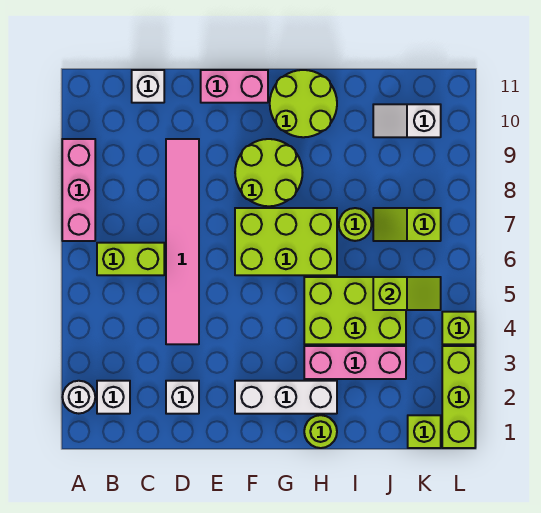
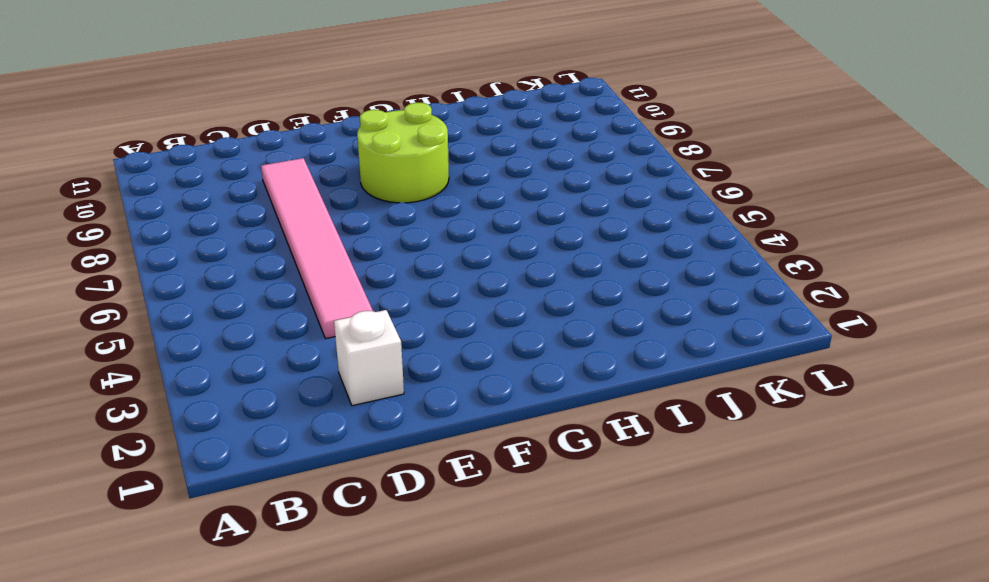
none -> white round brick A2 level 1
none -> pink brick A7:A9 level 1
none -> white brick B2 level 1

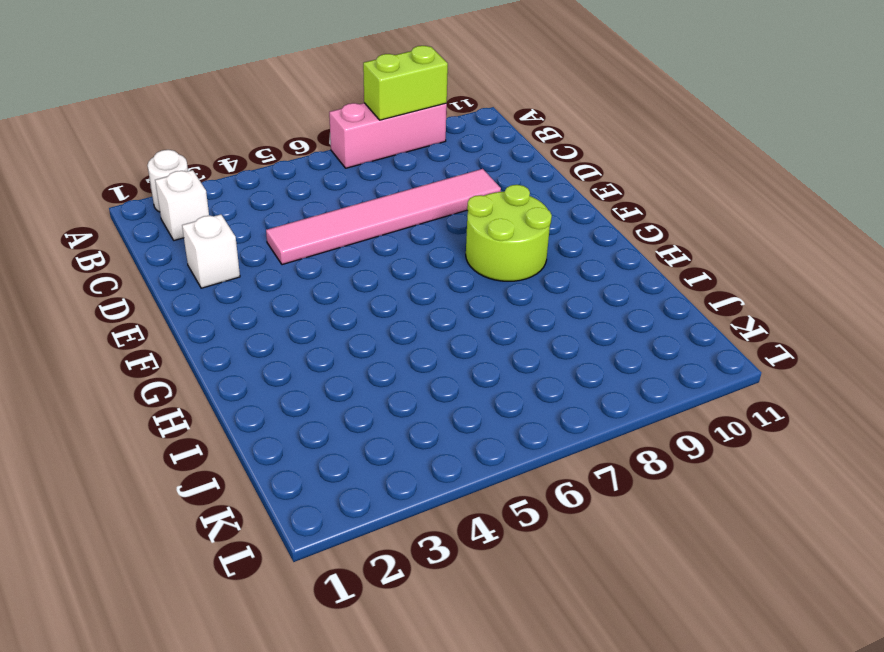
lime brick A8:A9 level 2 -> lime brick B6:C6 level 1
none -> white brick C11 level 1
none -> pink brick E11:F11 level 1
none -> white brick F2:H2 level 1

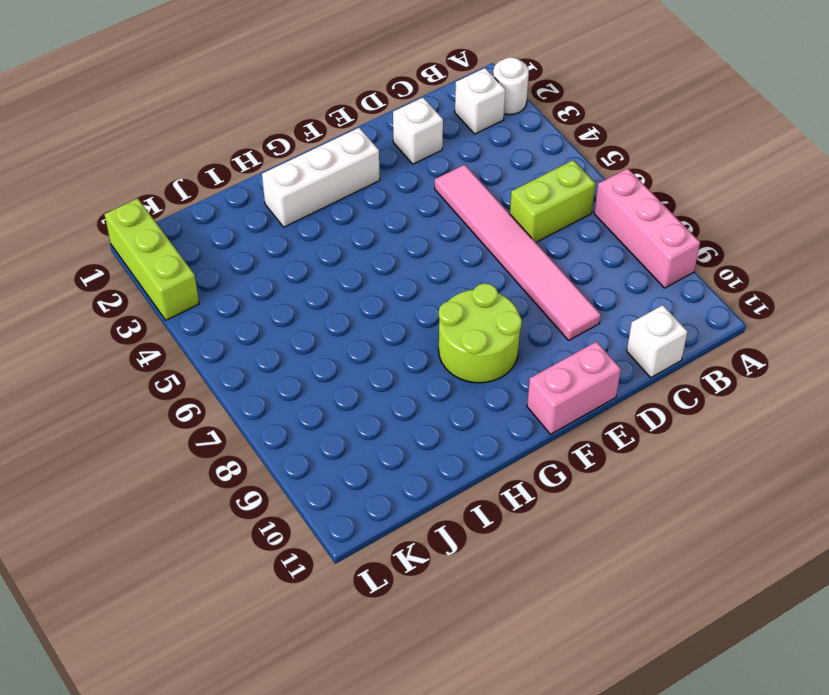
none -> lime brick F6:H7 level 1
none -> lime round brick G10:H11 level 1
none -> lime round brick H1 level 1

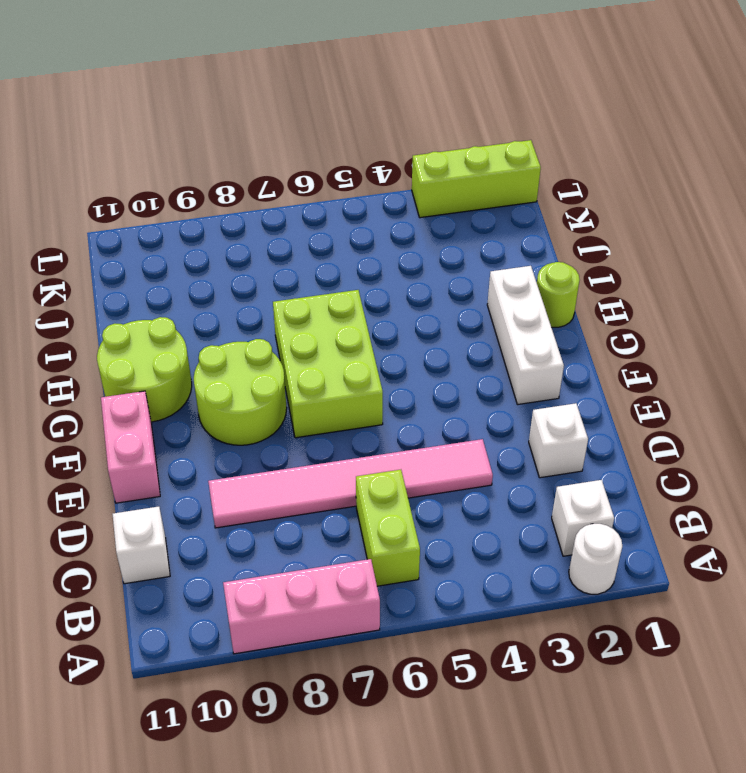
none -> pink brick H3:J3 level 1
none -> lime brick H4:J5 level 1
none -> lime round brick I7 level 1

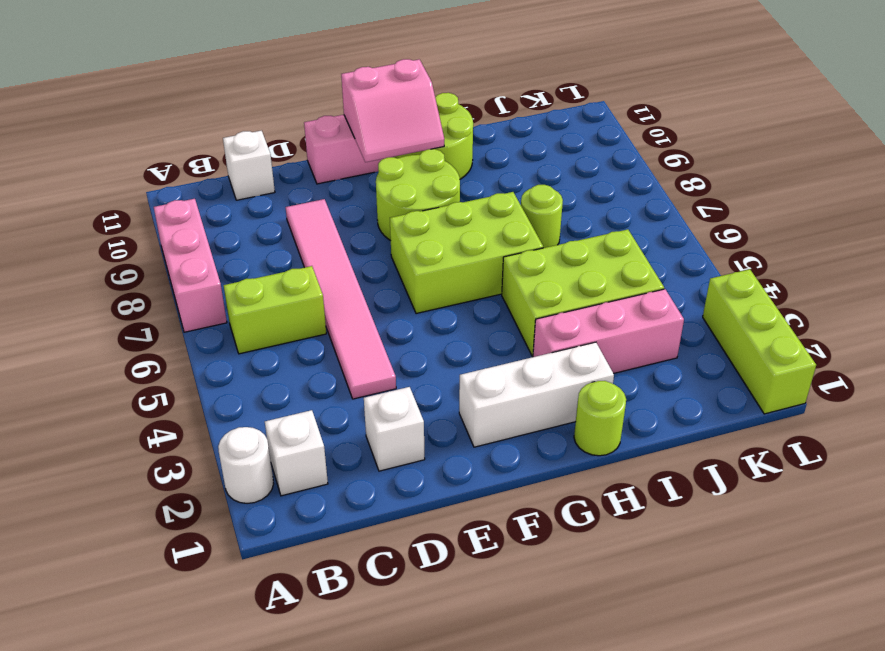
pink slope F10:G11 level 2 top 11 -> none
none -> lime slope J7:K7 level 1 top K
none -> white slope J10:K10 level 1 top K
none -> lime brick K1 level 1

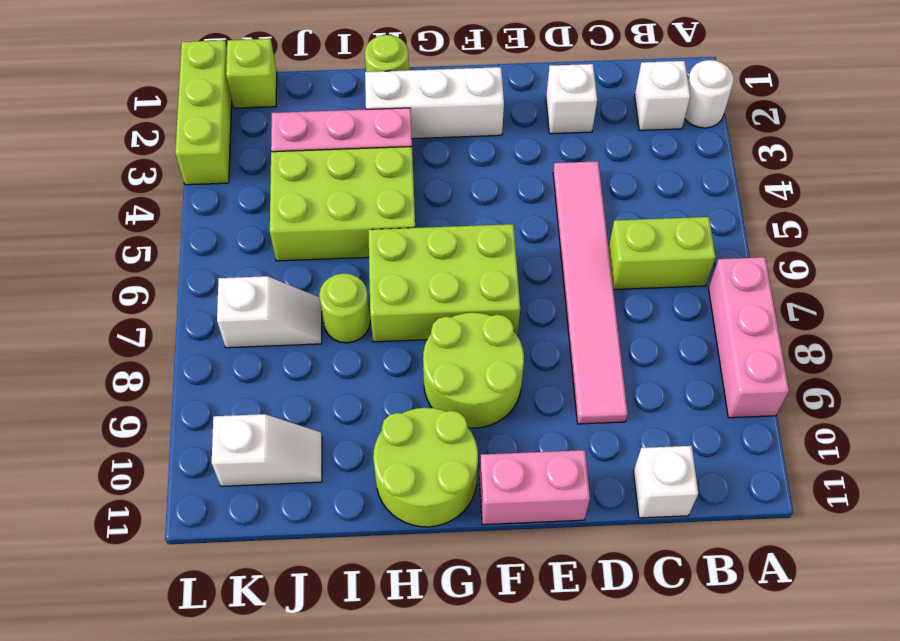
white slope J7:K7 level 1 top K -> lime slope J7:K7 level 1 top K
none -> lime brick L4 level 1
none -> lime slope J5:K5 level 2 top J

